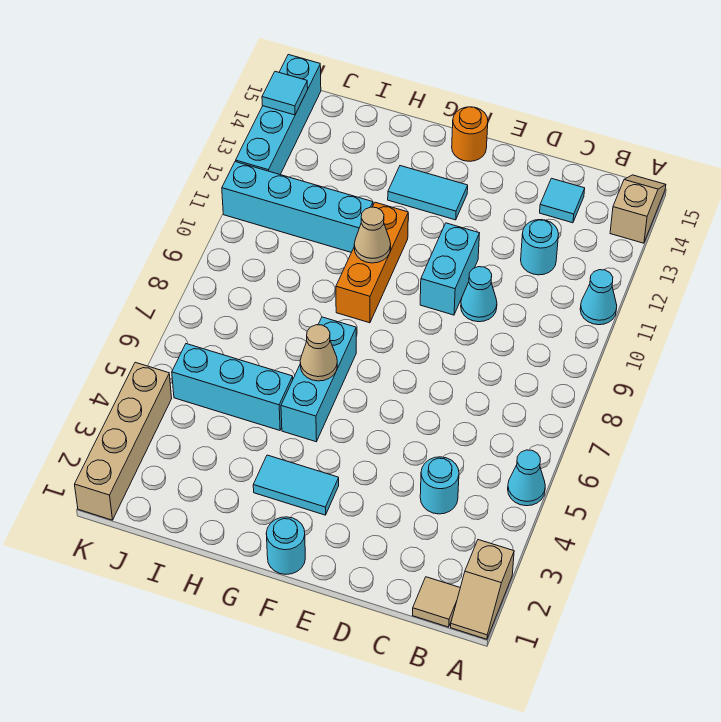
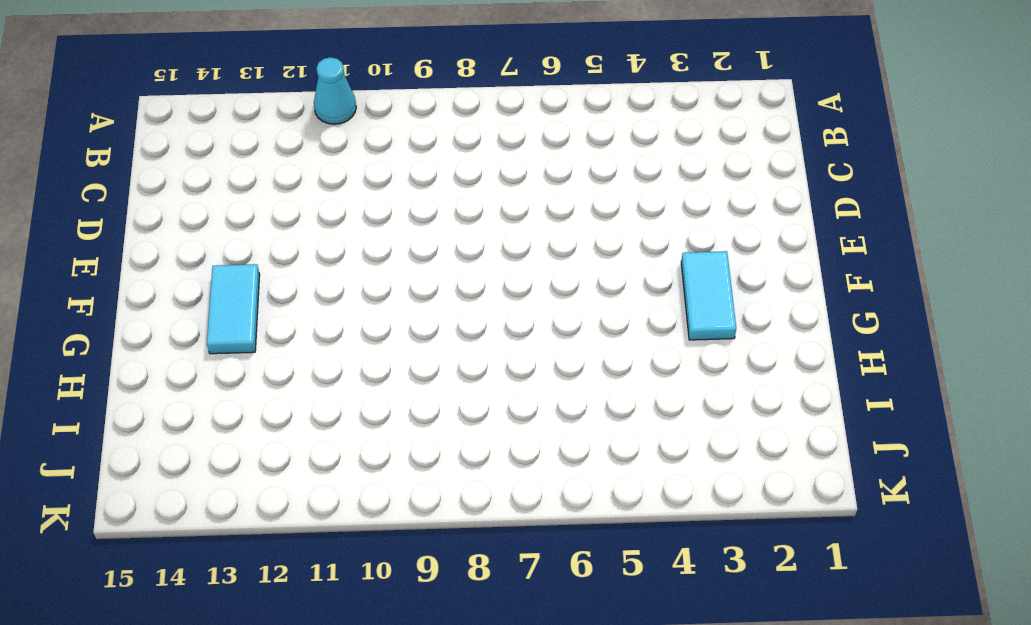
none -> tan slope A1:A2 level 1 top 2
none -> cyan cone A5 level 1
none -> tan slope A14:A15 level 1 top 14

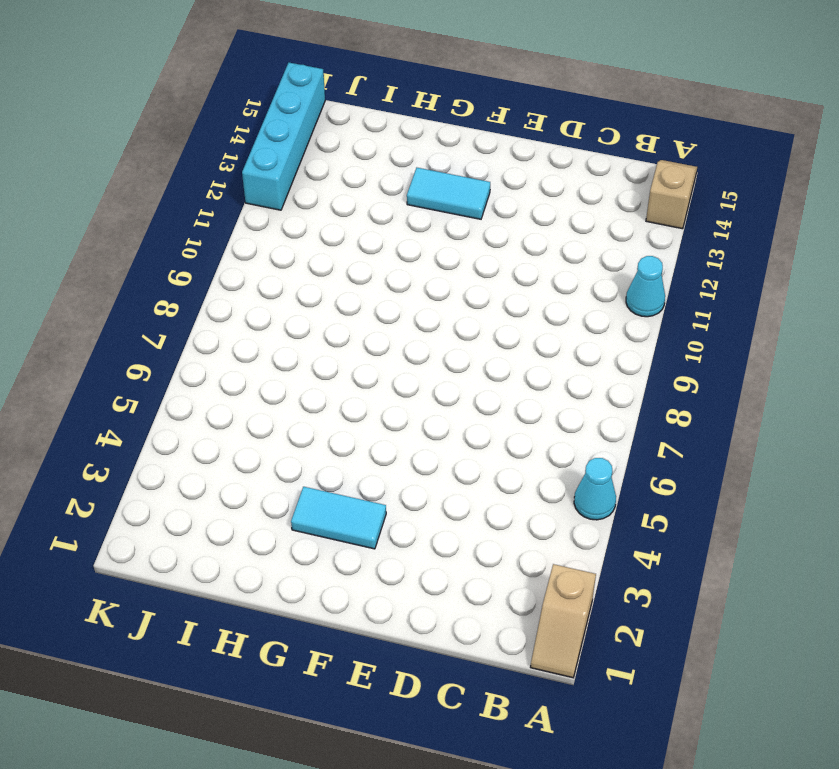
none -> tan tile B1 level 1
none -> cyan round brick C4 level 1
none -> cyan round brick C12 level 1

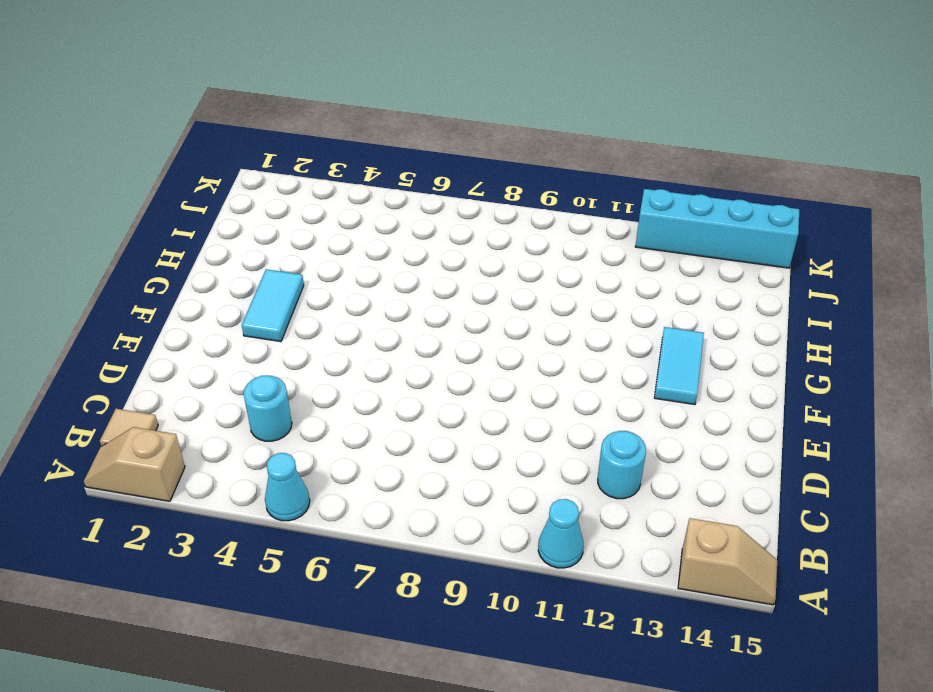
none -> cyan tile C14 level 1
none -> cyan cone D10 level 1
none -> cyan brick E10:E11 level 1

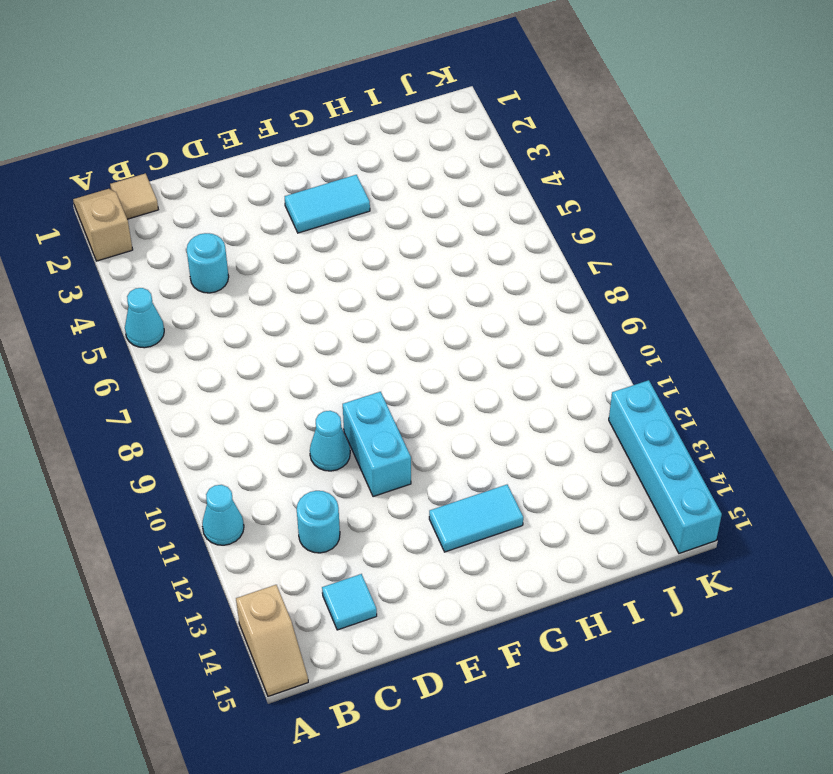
none -> cyan round brick F1 level 1
none -> orange round brick F15 level 1
none -> cyan brick G5:G7 level 1

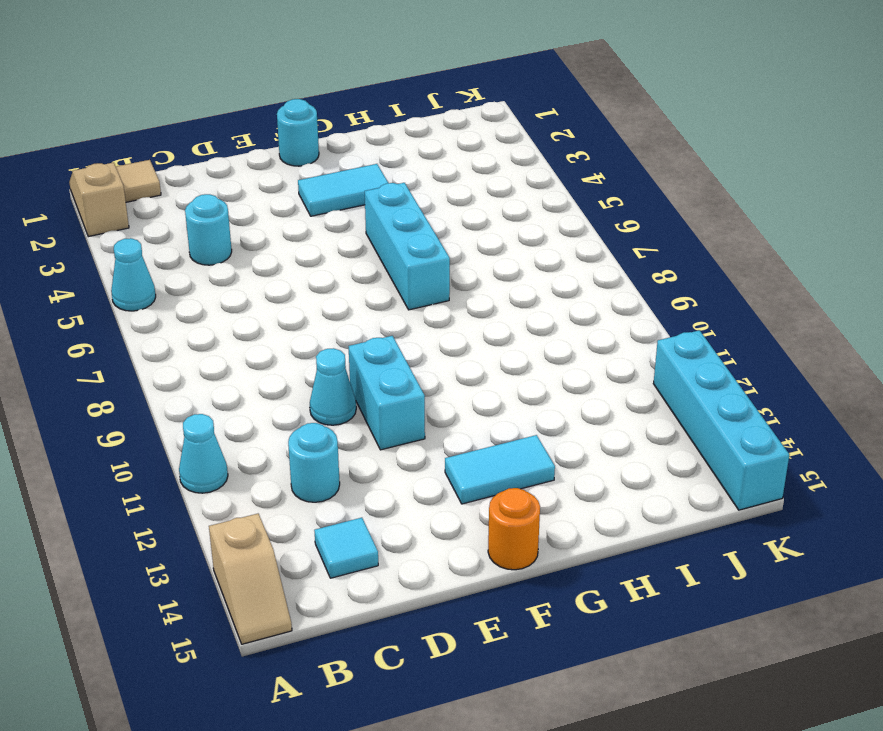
none -> orange brick G9:G11 level 1
none -> cyan brick H5:J5 level 1
none -> cyan brick H11:K11 level 1

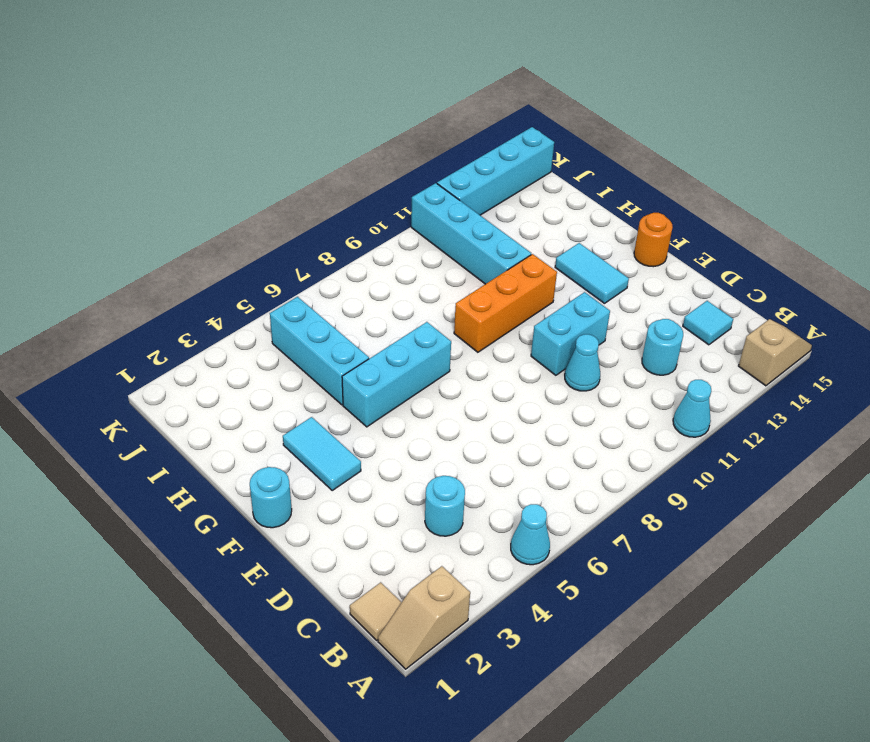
none -> tan brick K1:K4 level 1
none -> tan cone G6 level 2
none -> tan cone G10 level 2

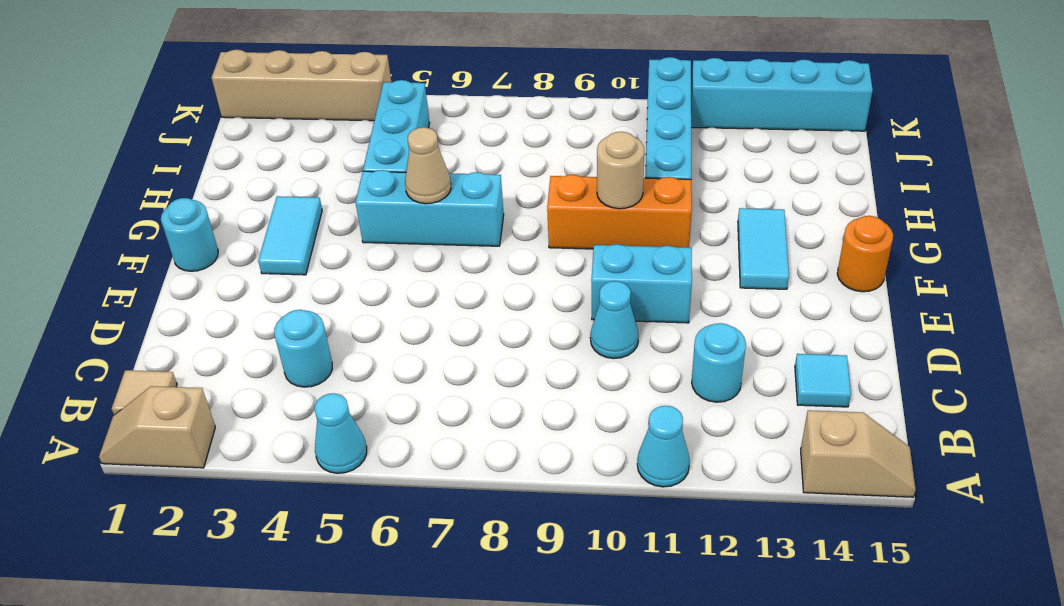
tan round brick G10 level 2 -> tan cone G10 level 2
none -> cyan tile K14 level 2

